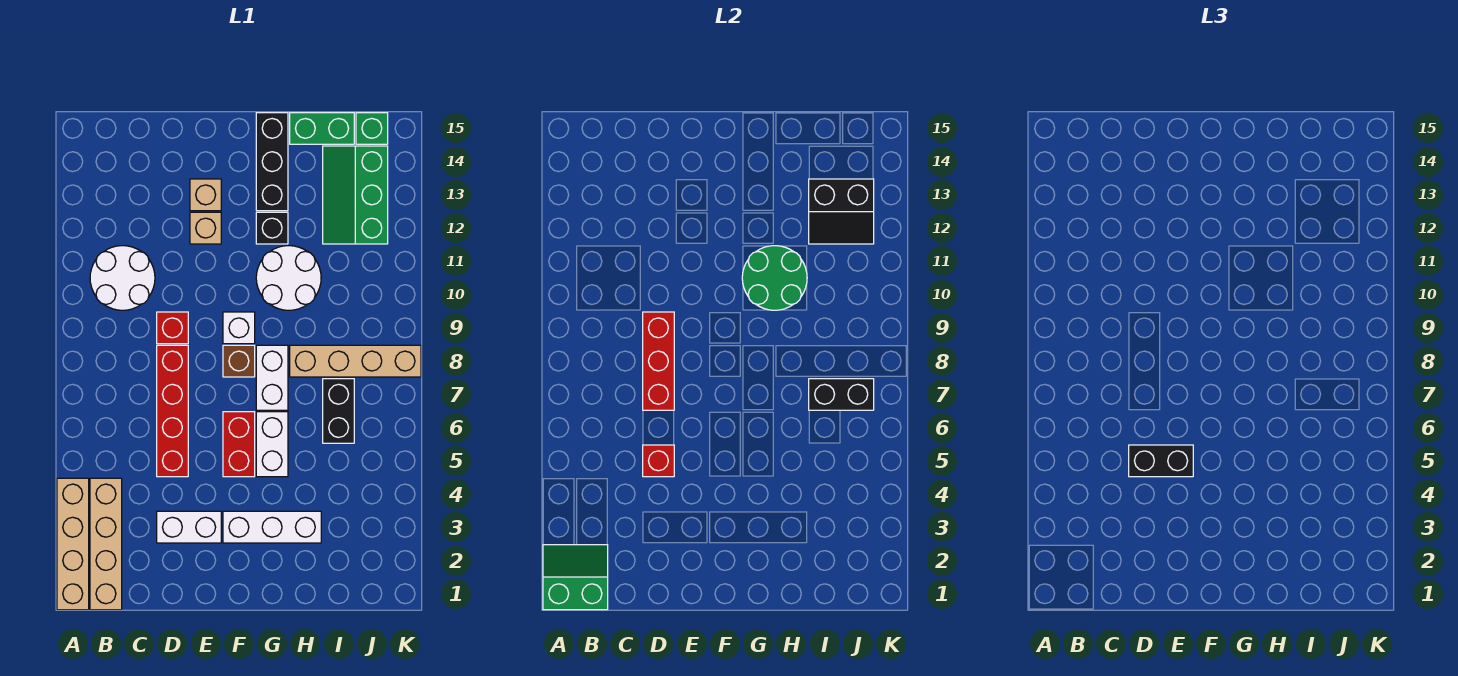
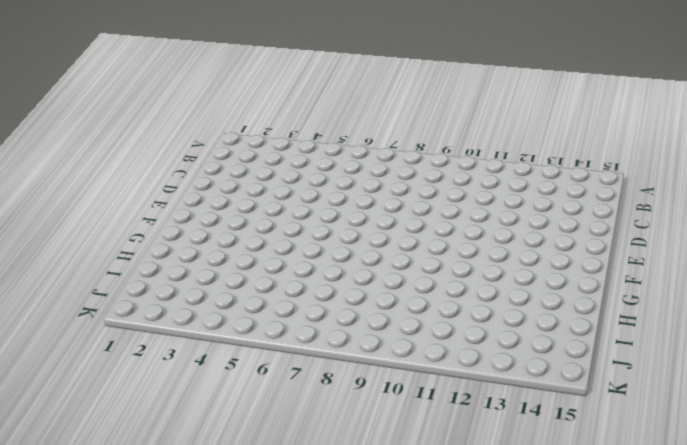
none -> tan brick A1:A4 level 1
none -> tan brick B1:B4 level 1
none -> white round brick B10:C11 level 1

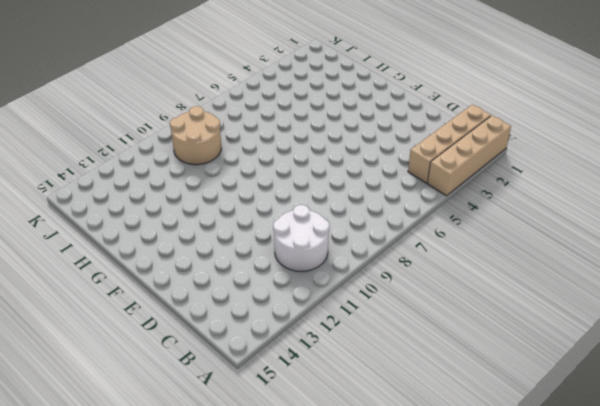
tan round brick I9:J10 level 1 -> none
none -> white brick D3:E3 level 1
none -> red brick D5:D8 level 1
none -> red brick D9 level 1

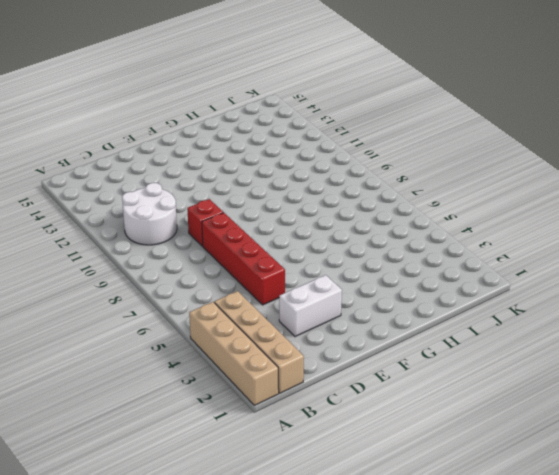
none -> tan brick E12 level 1
none -> tan brick E13 level 1
none -> white brick F3:H3 level 1

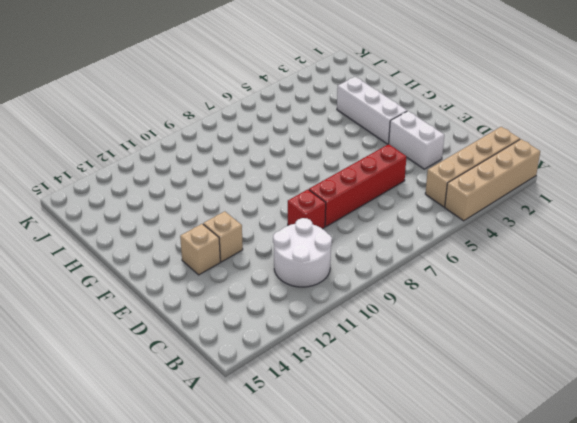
none -> red brick F5:F6 level 1
none -> brown brick F8 level 1
none -> white brick F9 level 1

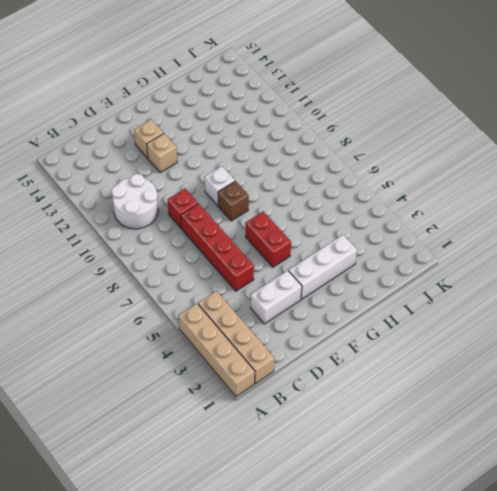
none -> white brick G5:G6 level 1
none -> white brick G7:G8 level 1
none -> white round brick G10:H11 level 1

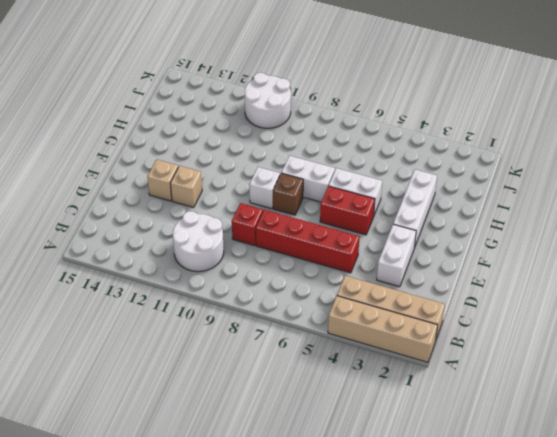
white round brick J10:K11 level 1 -> white round brick G10:H11 level 1
none -> black brick G12 level 1
none -> black brick G13:G15 level 1
none -> tan brick H8:K8 level 1

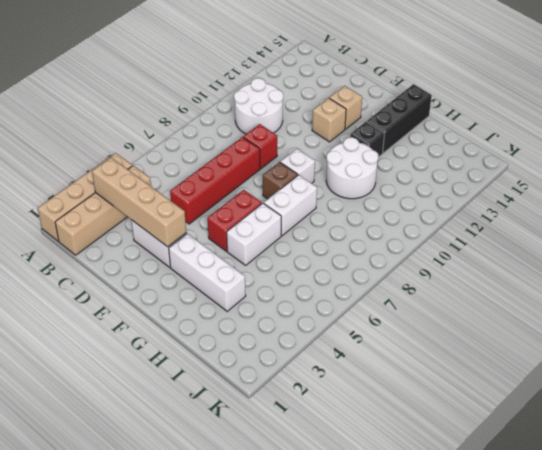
tan brick B3:E3 level 2 -> tan brick H8:K8 level 1
none -> green brick H15:I15 level 1
none -> black brick I6:I7 level 1
none -> green slope I12:J14 level 1 top J

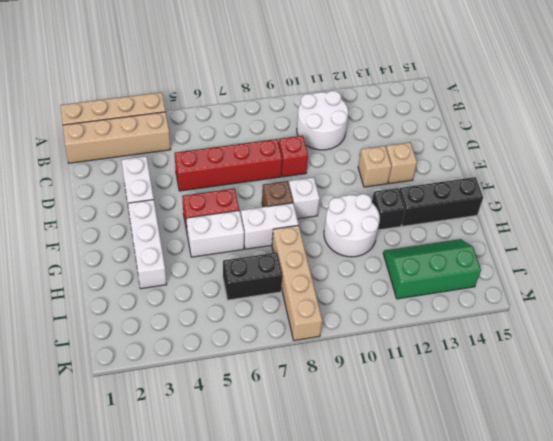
none -> green brick H15:I15 level 1
none -> green brick J15 level 1
none -> green slope A1:B2 level 2 top 1

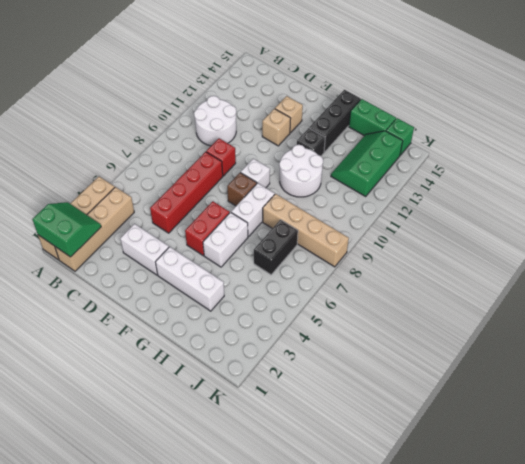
none -> red brick D5 level 2
none -> red brick D7:D9 level 2
none -> green round brick G10:H11 level 2

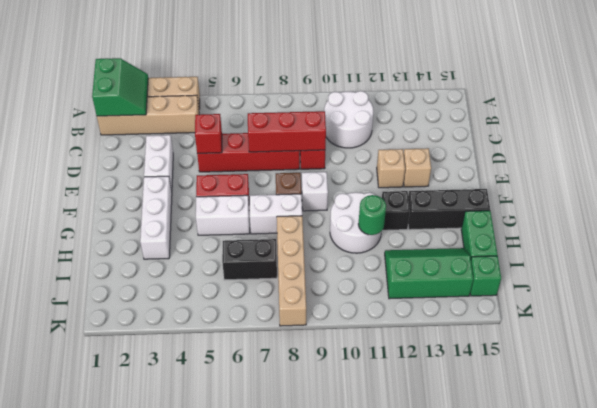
green round brick H11 level 2 -> green round brick G10:H11 level 2
none -> black brick I7:J7 level 2
none -> black slope I12:J13 level 2 top 13
none -> black brick D5:E5 level 3

